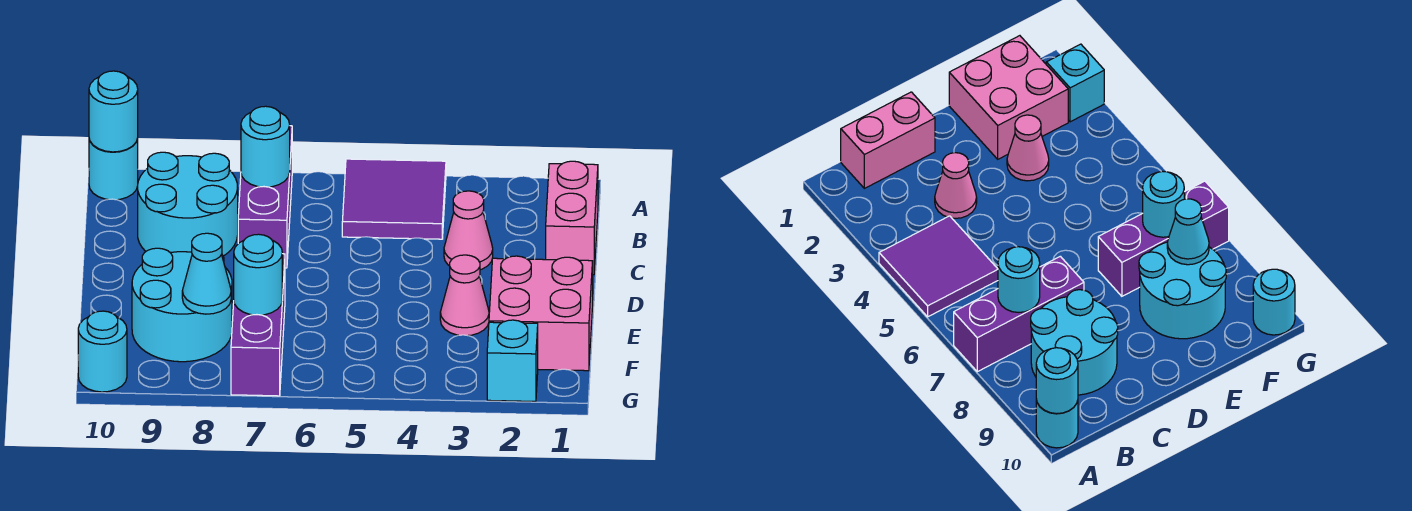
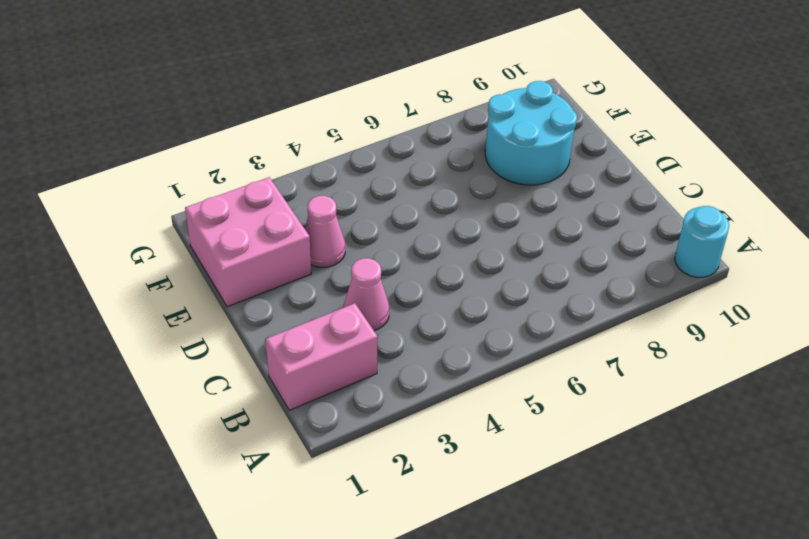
pink brick B1:B2 level 1 -> pink brick B1:C1 level 1
none -> purple tile A4:B5 level 1
none -> purple brick A7:C7 level 1
none -> cyan round brick B8:C9 level 1

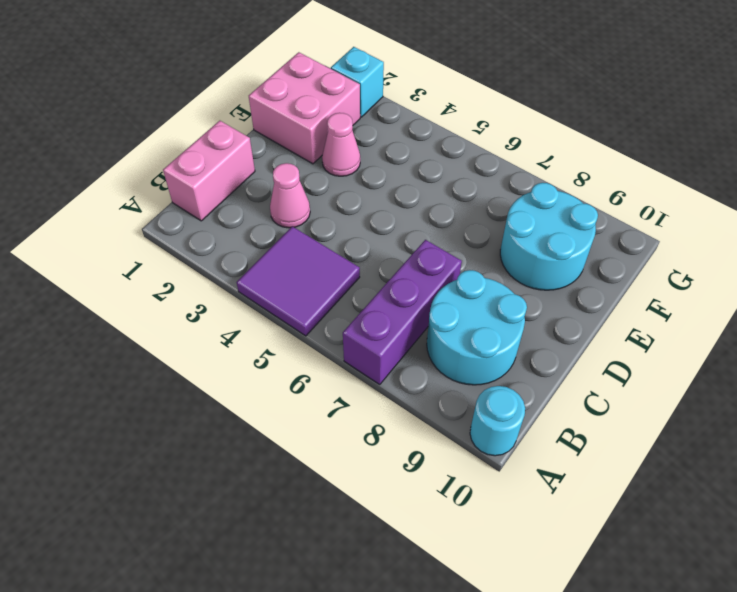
none -> purple brick E7:G7 level 1
none -> cyan round brick G10 level 1
none -> cyan round brick A10 level 2

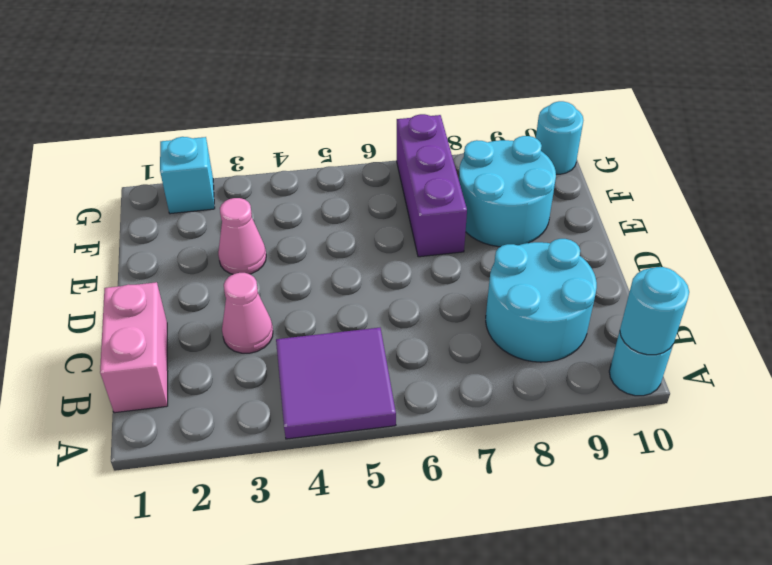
none -> purple brick A7:C7 level 1
none -> pink brick E1:F2 level 1
none -> cyan round brick B7 level 2

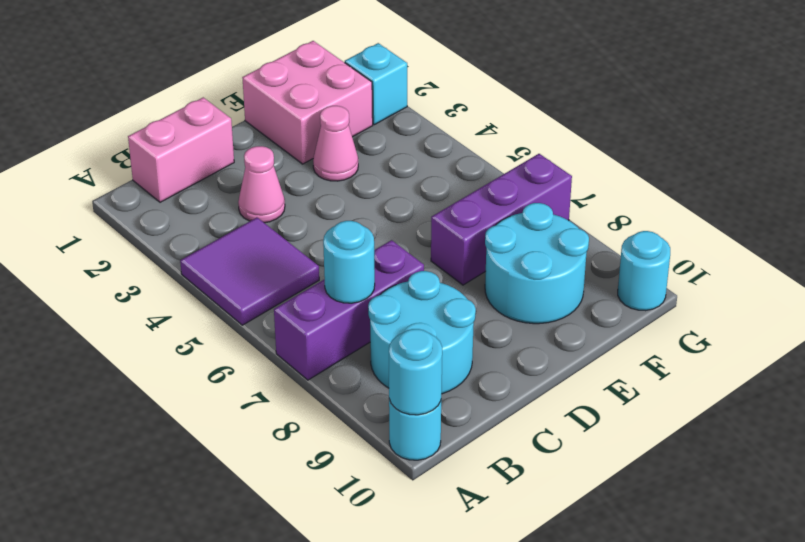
none -> cyan round brick F7 level 2
none -> cyan cone F8 level 2

